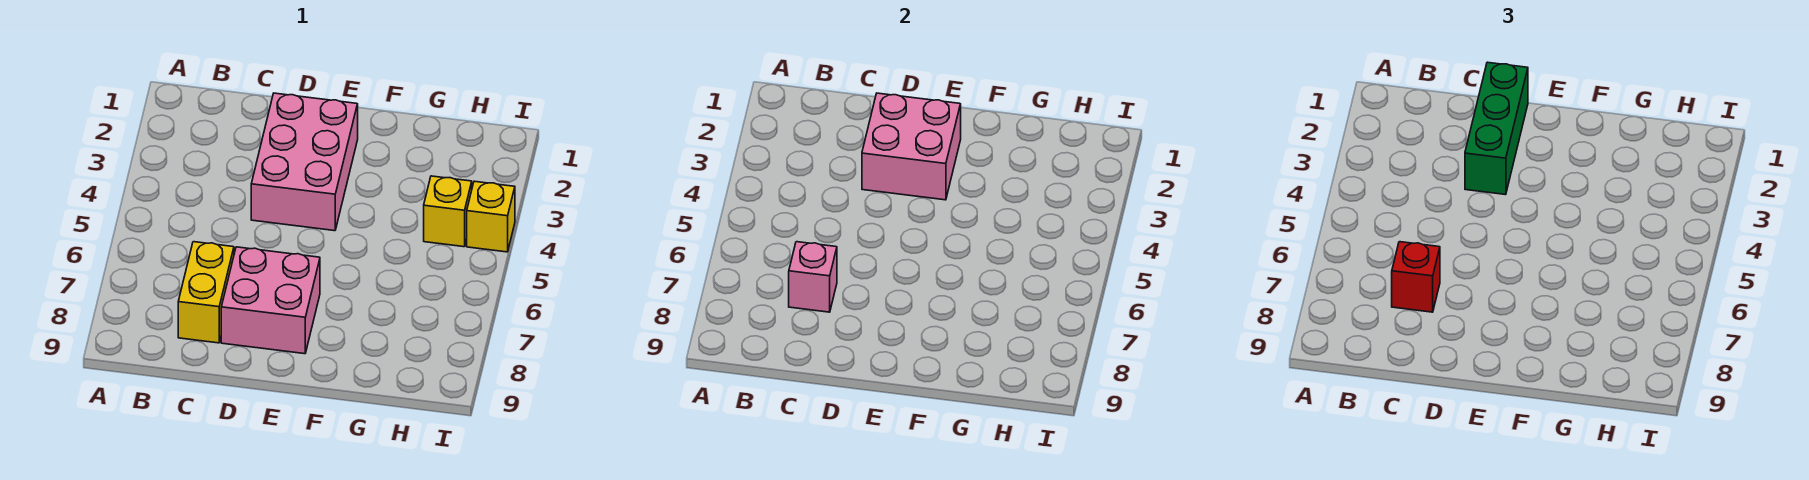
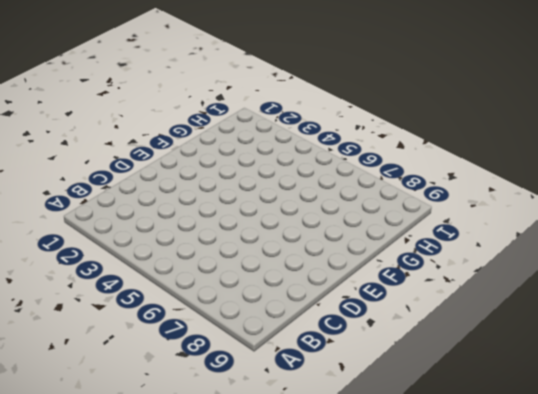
none -> yellow brick C7:C8 level 1
none -> pink brick D2:E4 level 1

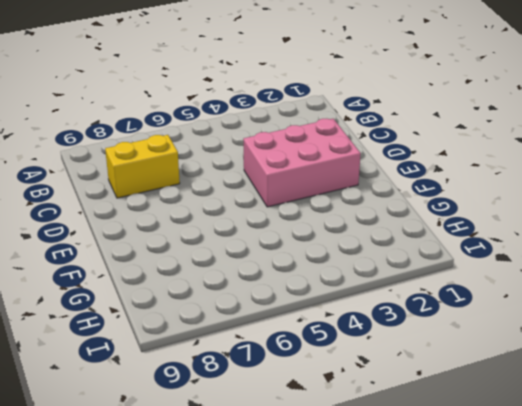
none -> pink brick D7:E8 level 1
none -> yellow brick H4 level 1

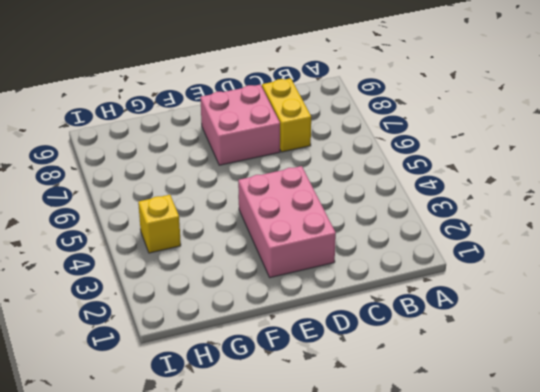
none -> yellow brick I4 level 1
none -> pink brick C7 level 2

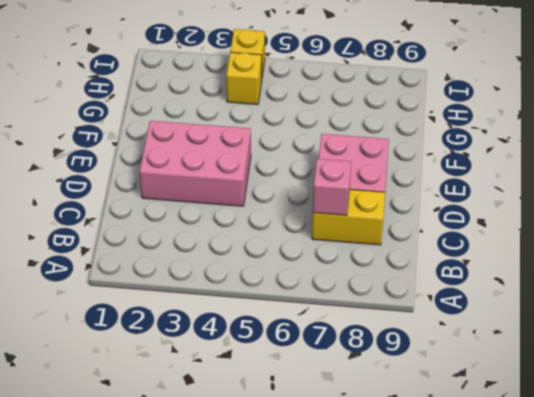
none -> pink brick D2:E3 level 2
none -> red brick C7 level 3

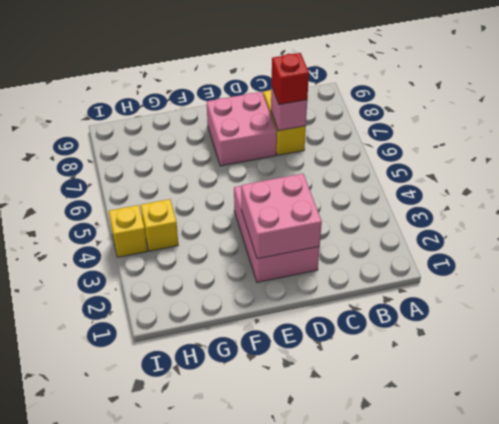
none -> green brick D1:D3 level 3

